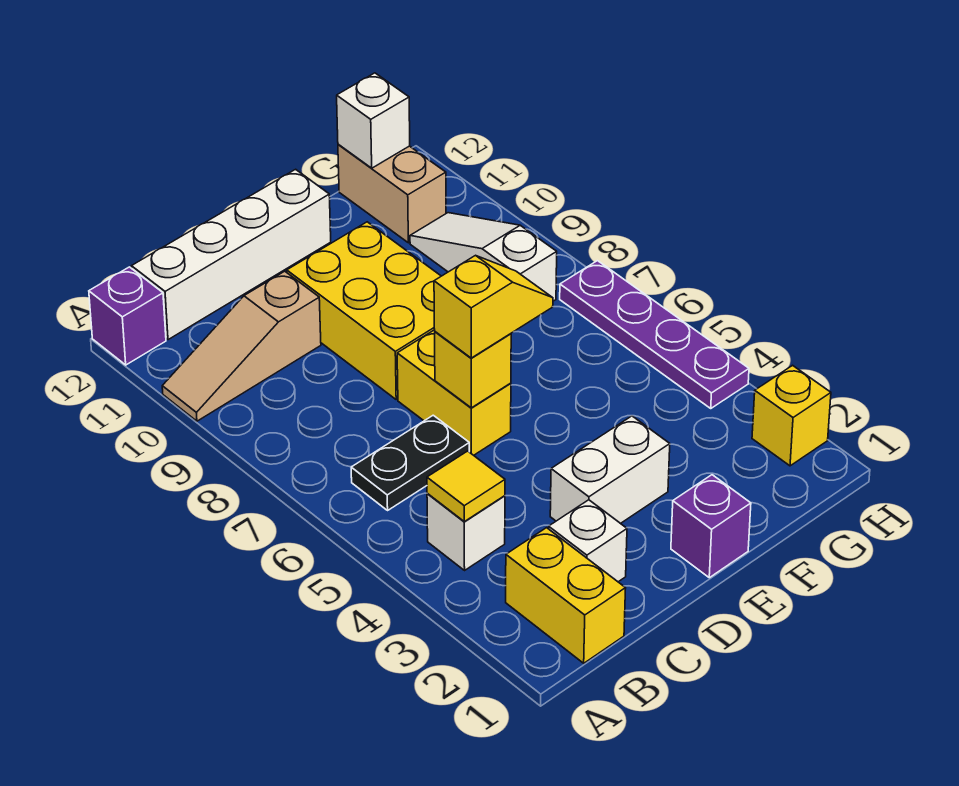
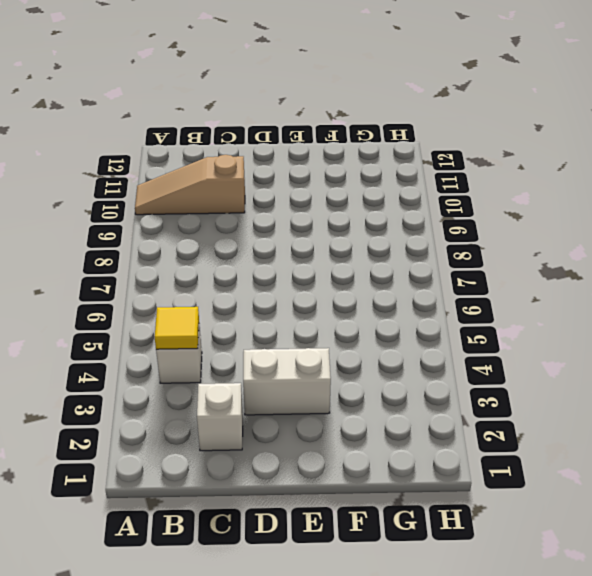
none -> purple brick A12 level 1
none -> yellow brick B1:B2 level 1
none -> black plate B6:C6 level 1

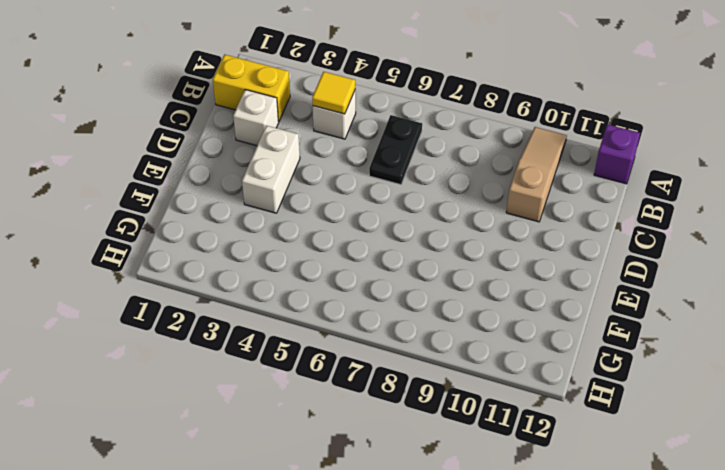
none -> white brick B12:E12 level 1
none -> yellow brick D6:D7 level 1
none -> yellow brick D8:E10 level 1

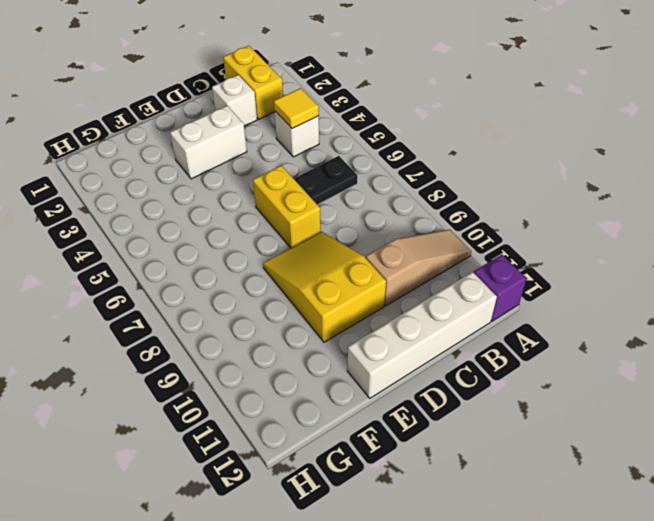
yellow slope D8:E10 level 1 top 10 -> yellow brick D8:E10 level 1
none -> purple brick E1 level 1
none -> white slope G8:G10 level 1 top 8
none -> tan brick G11:G12 level 1

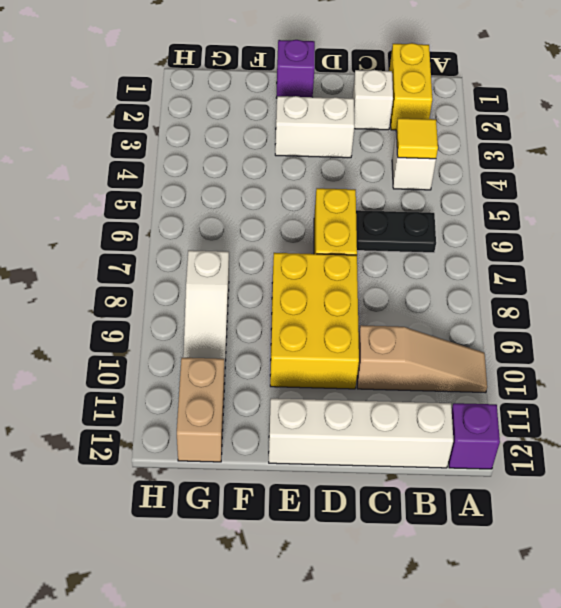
none -> yellow brick H2 level 1
none -> purple plate H4:H7 level 1
none -> yellow brick D6 level 2

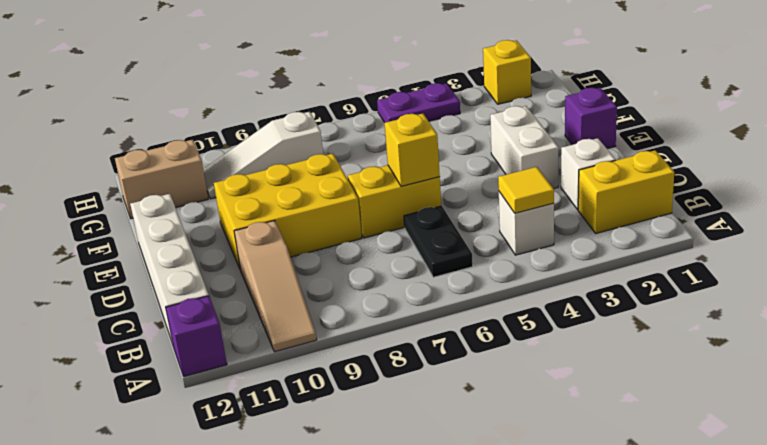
purple plate H4:H5 level 1 -> purple plate H4:H7 level 1
none -> white brick G12 level 2
none -> yellow slope D6:E6 level 3 top D

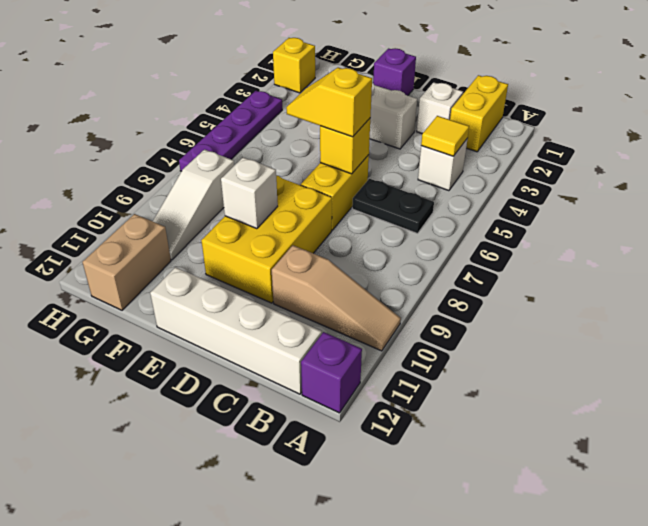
white brick E9 level 2 -> white brick G12 level 2

